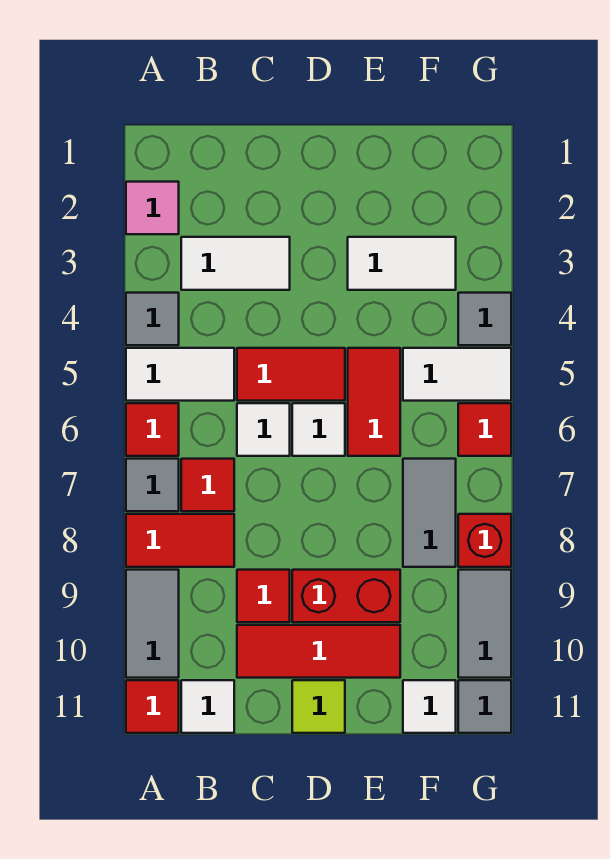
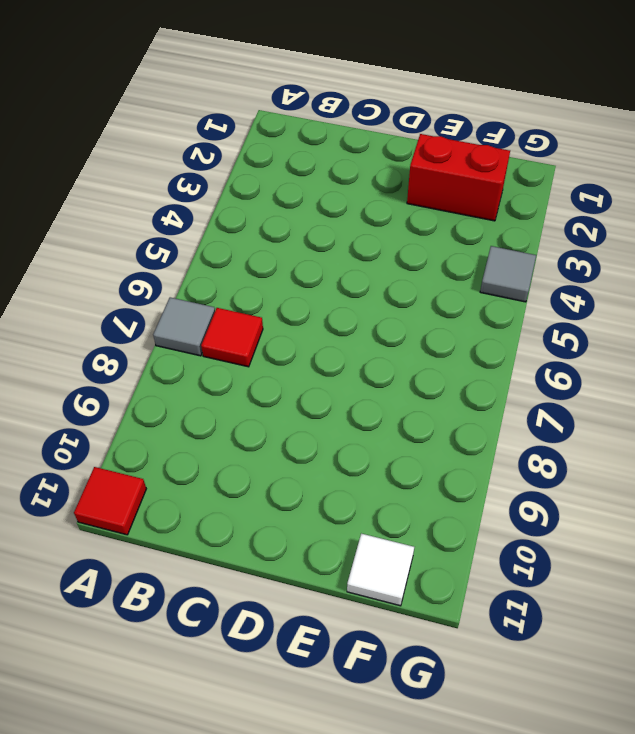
red brick E2:F2 level 1 -> red brick D9:E9 level 1
none -> pink tile A2 level 1
none -> grey tile A4 level 1
none -> white tile A5:B5 level 1

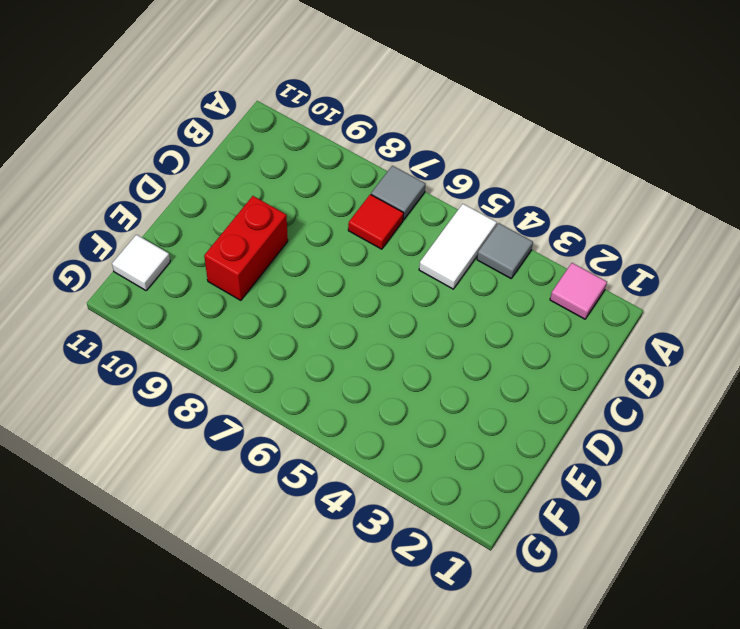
none -> red tile A6 level 1
none -> red tile A8:B8 level 1
none -> grey tile A9:A10 level 1

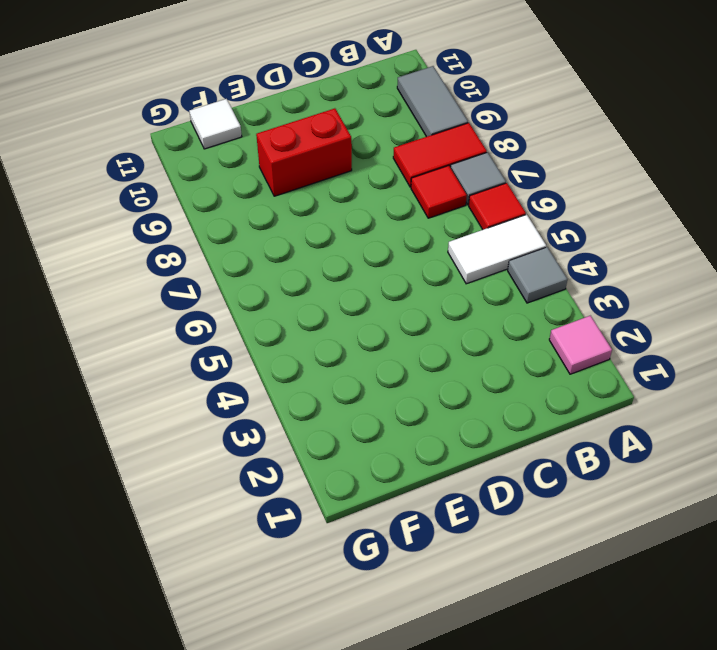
none -> red tile A11 level 1
none -> white tile B3:C3 level 1
none -> white tile B11 level 1

